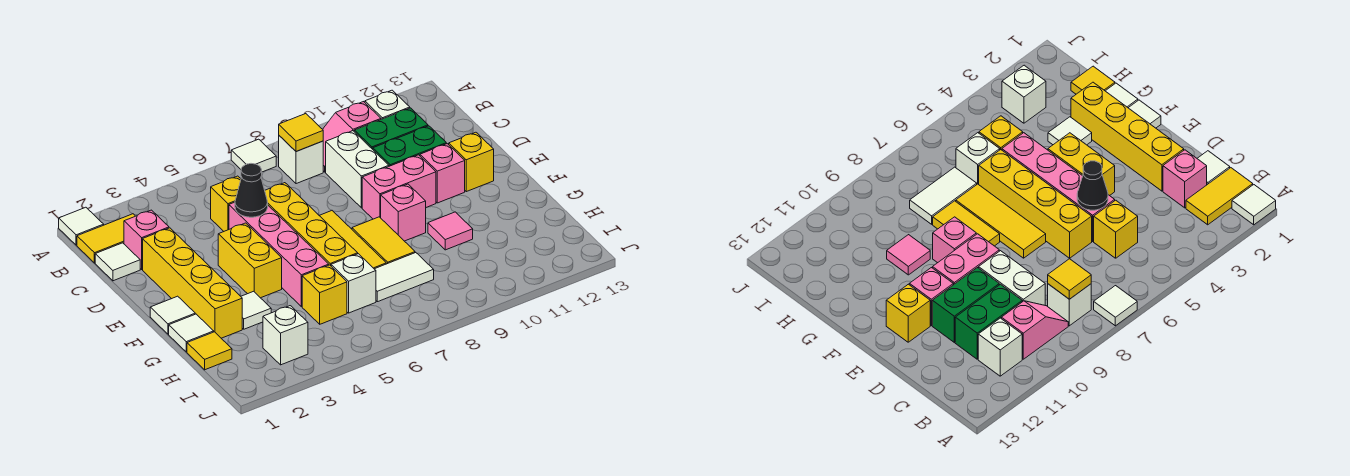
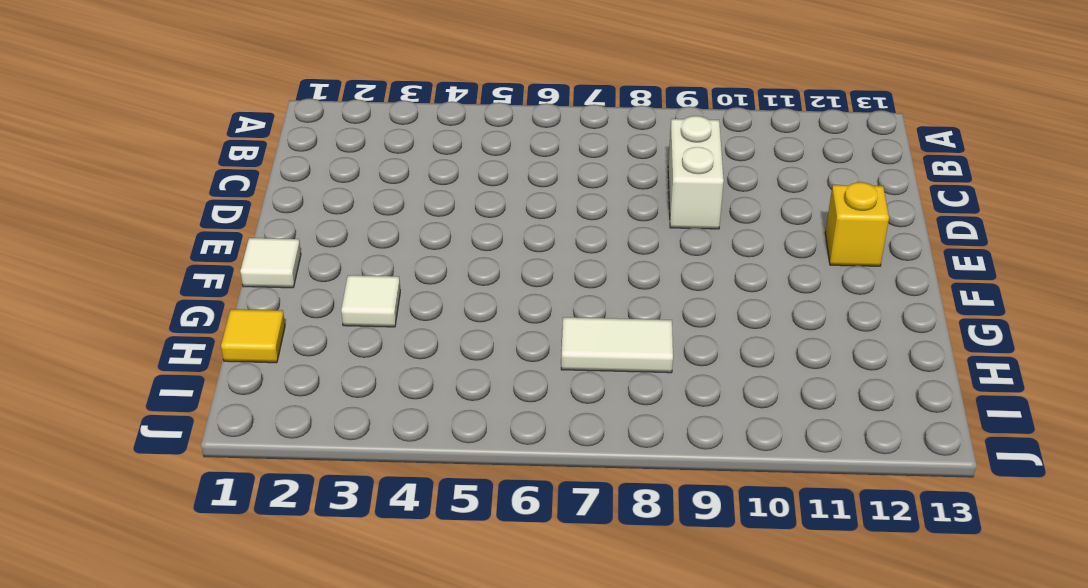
none -> white tile A1 level 1
none -> white tile A7 level 1
none -> yellow tile B1:B2 level 1
none -> white brick B8 level 1

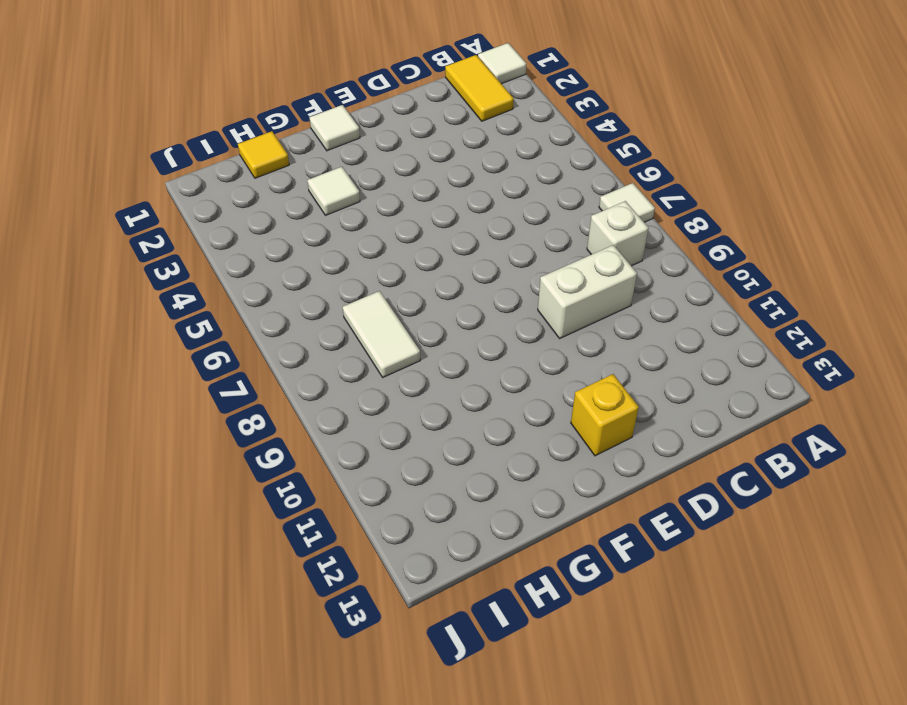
none -> pink slope B9:B10 level 1 top 10
none -> white brick B11 level 1
none -> white tile C1 level 1
none -> pink brick C2 level 1

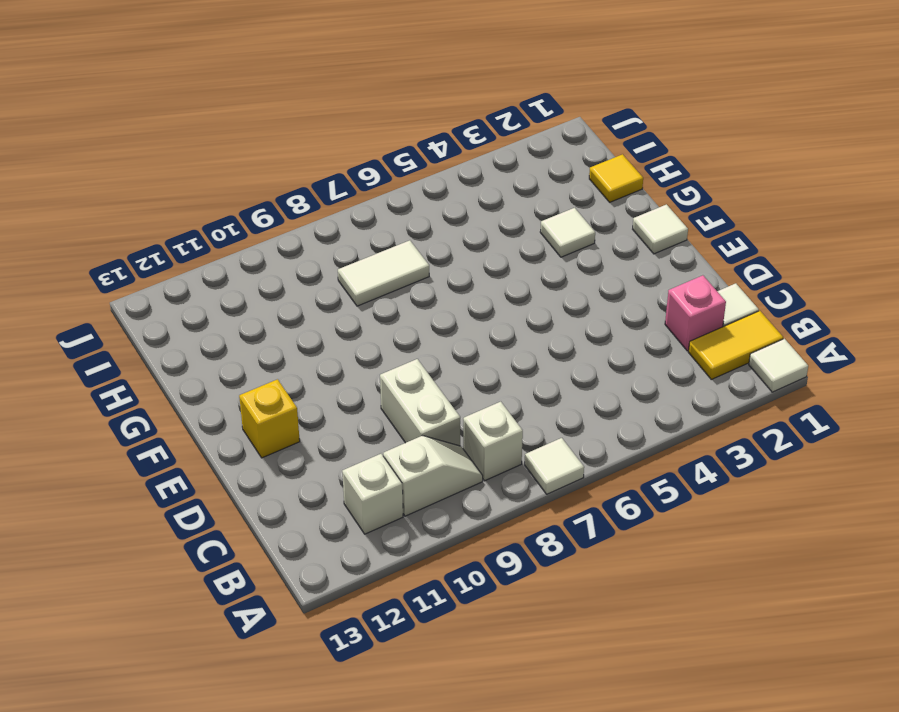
white slope B9:B10 level 1 top 10 -> pink slope B9:B10 level 1 top 10
none -> yellow brick C5 level 1
none -> green brick C10:C11 level 1
none -> yellow brick D2:G2 level 1
none -> pink brick D5:G5 level 1

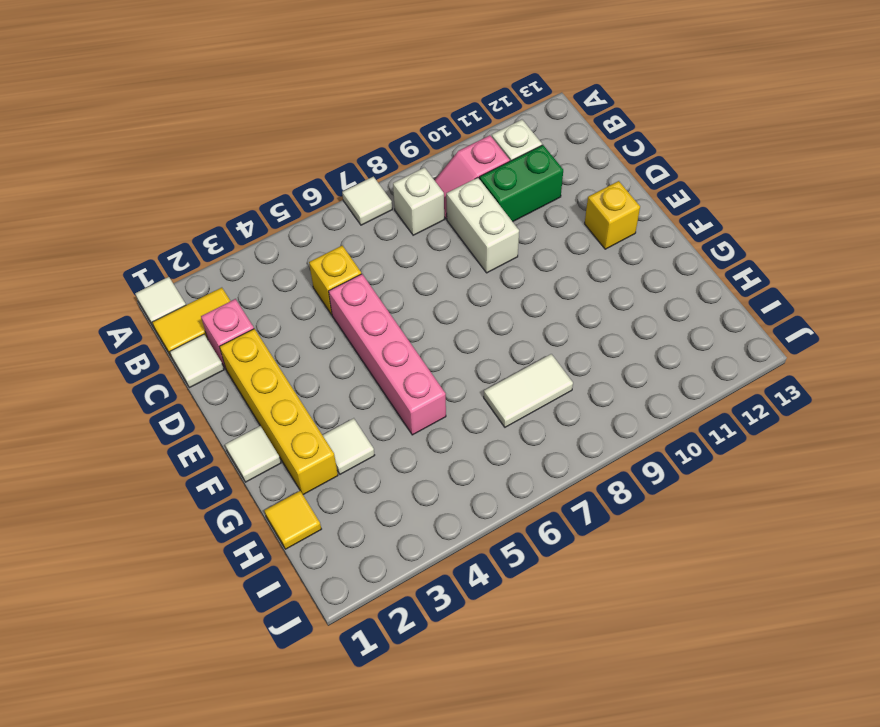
none -> yellow brick D6:G6 level 1
none -> green brick D10:D11 level 1
none -> yellow brick E4:F4 level 1
none -> yellow tile E7:G7 level 1

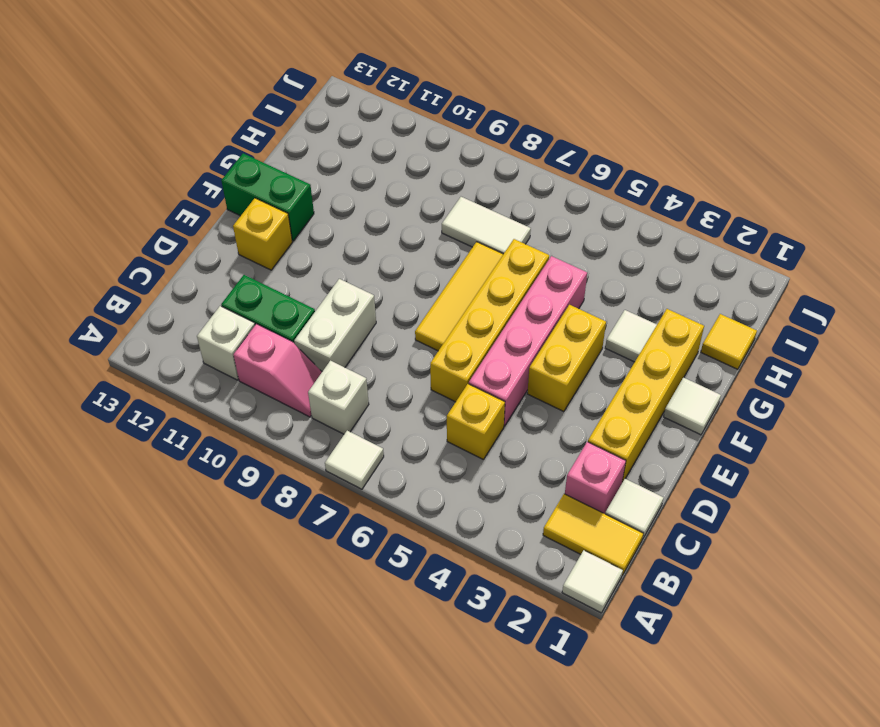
green brick F12:F13 level 1 -> green brick D10:D11 level 1
none -> pink brick E9:E10 level 1
none -> pink brick E11 level 1
none -> yellow tile F8:G8 level 1
none -> pink brick F9 level 1

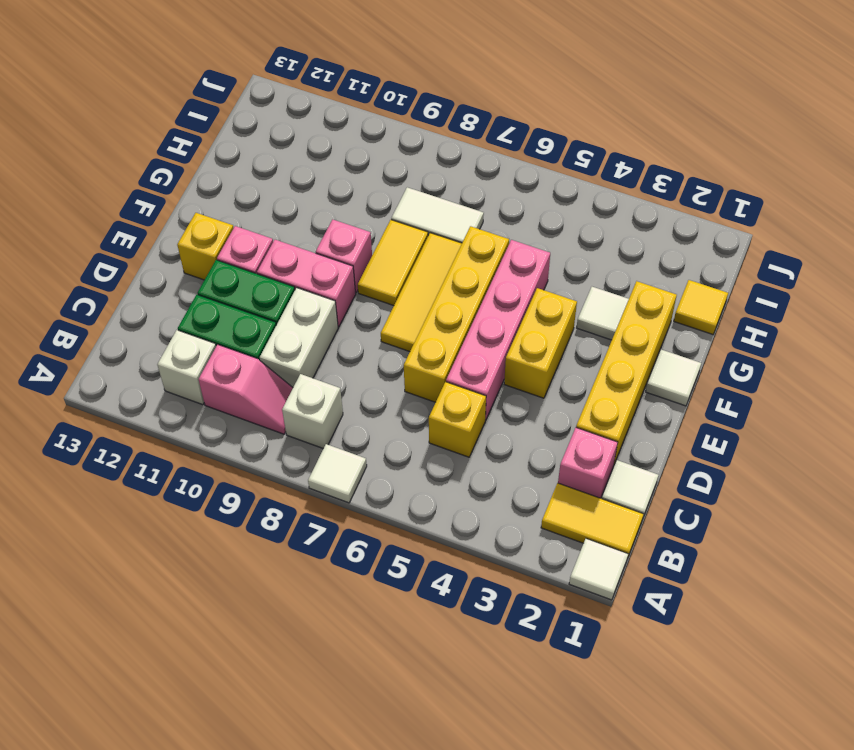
none -> white tile G1 level 1
none -> pink tile G10 level 1
none -> yellow brick H5 level 1
none -> white brick H6 level 1

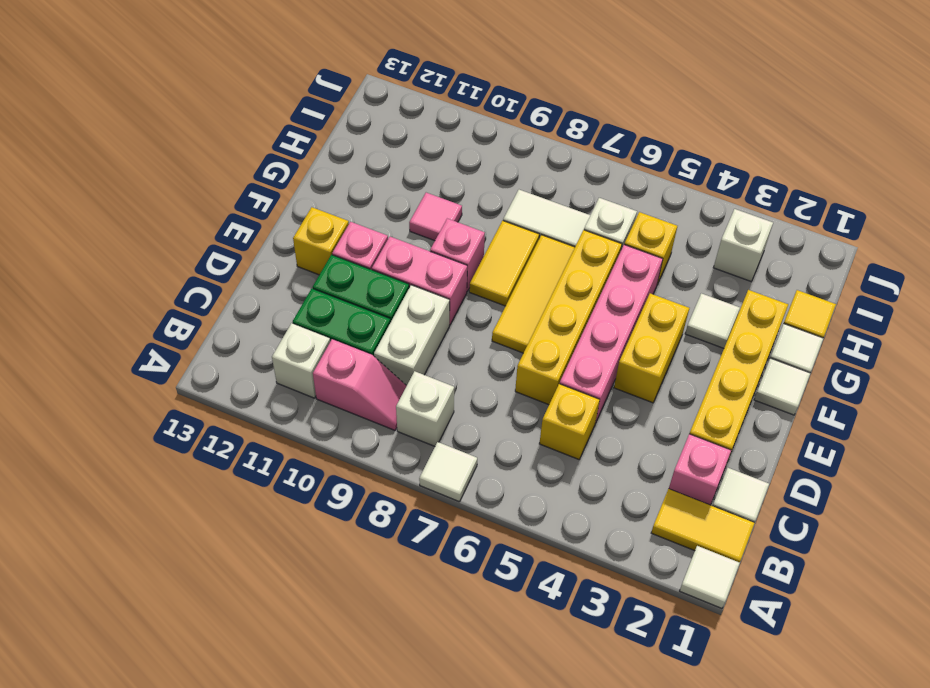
none -> yellow tile B8 level 2
none -> black cone D5 level 2

